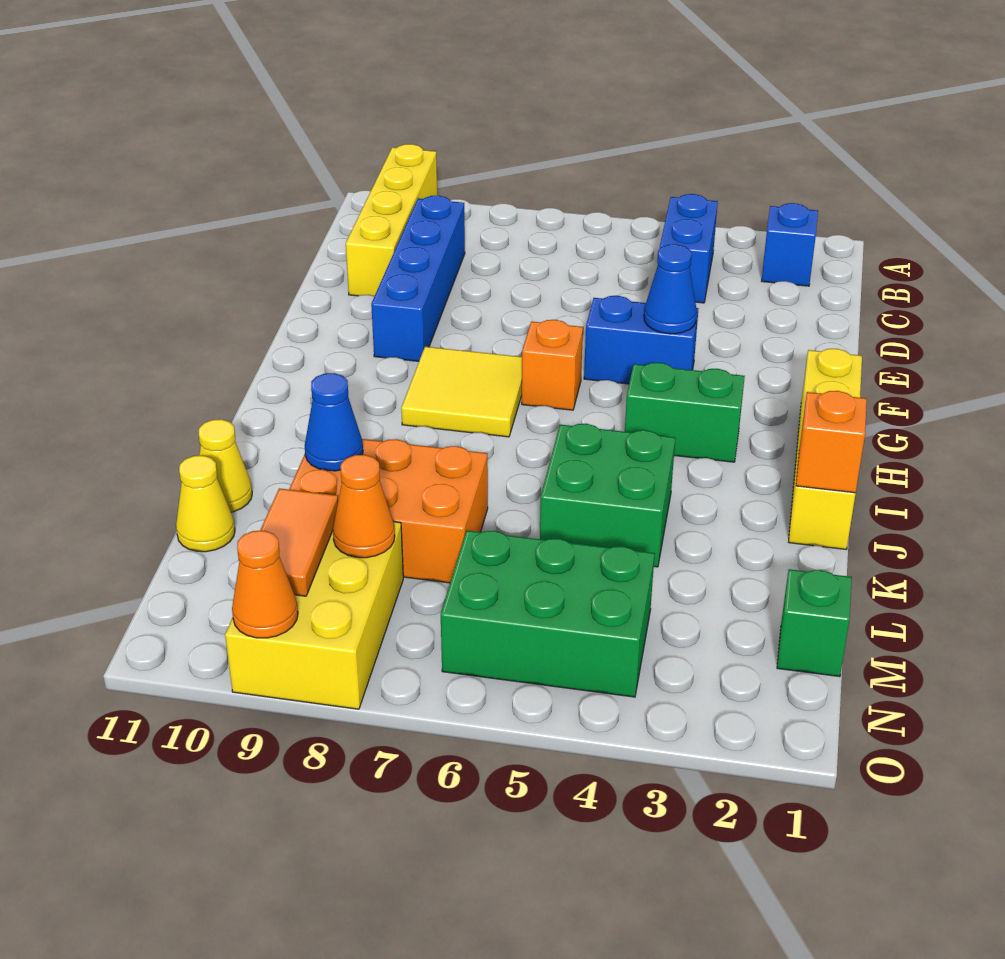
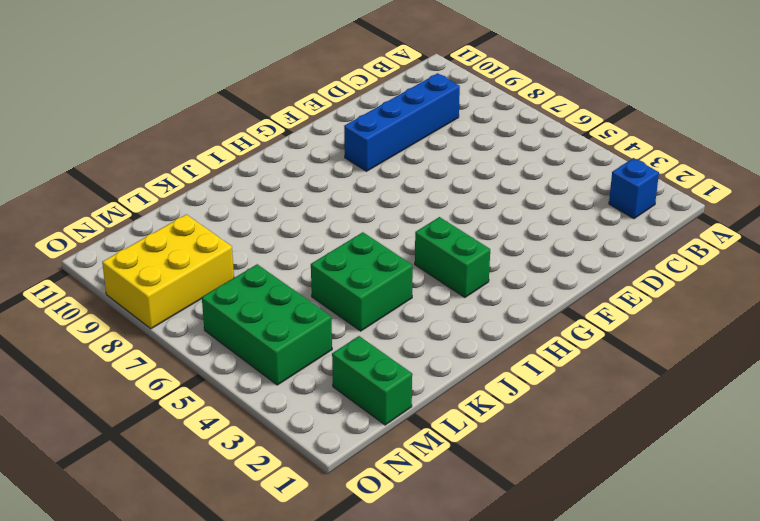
green brick M1:M2 level 1 -> green brick M1 level 1
none -> yellow brick A10:D10 level 1
none -> blue brick B4:C4 level 1
none -> blue brick F4:F5 level 1

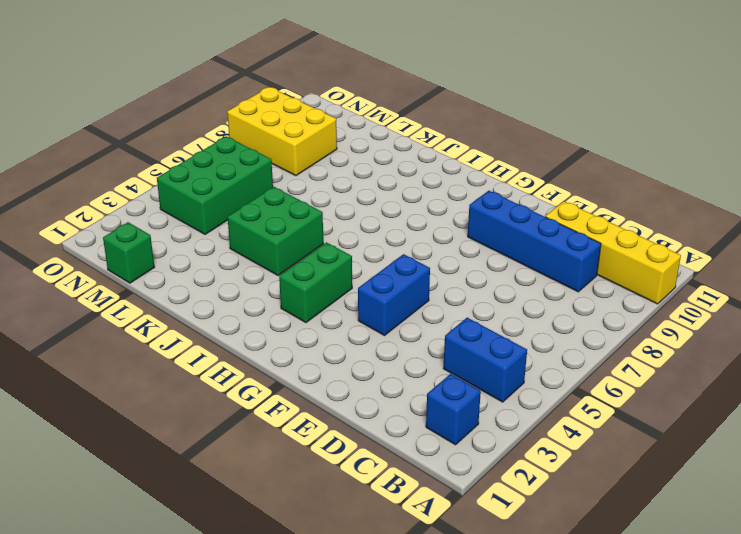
none -> yellow brick G1:J1 level 1
none -> orange brick G6 level 1
none -> yellow tile G7:H8 level 1

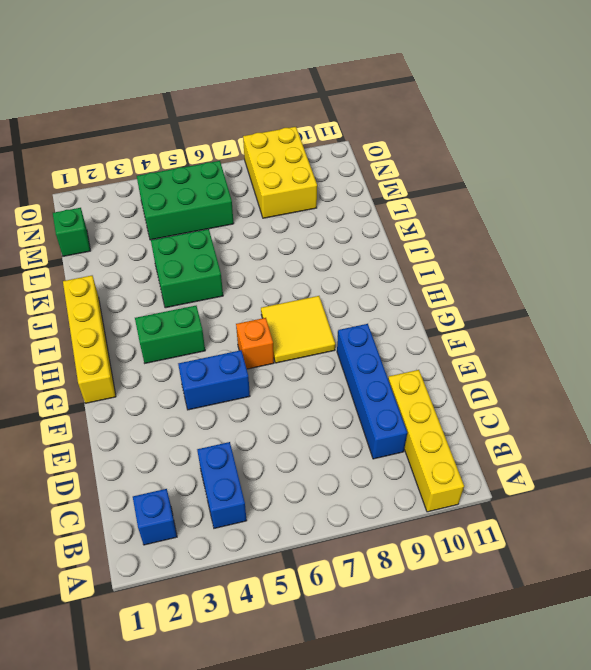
none -> orange brick K7:L9 level 1
none -> yellow cone K11 level 1
none -> yellow cone L11 level 1

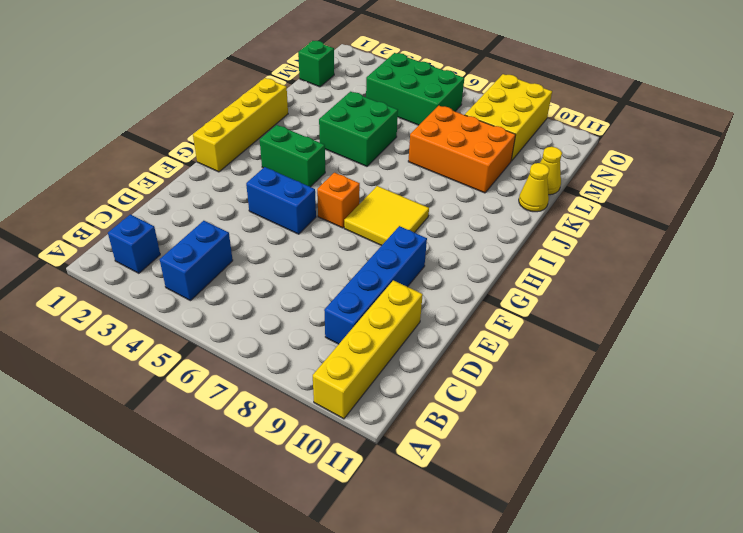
none -> blue cone F4 level 2
none -> orange brick J1 level 2
none -> blue cone K9 level 2

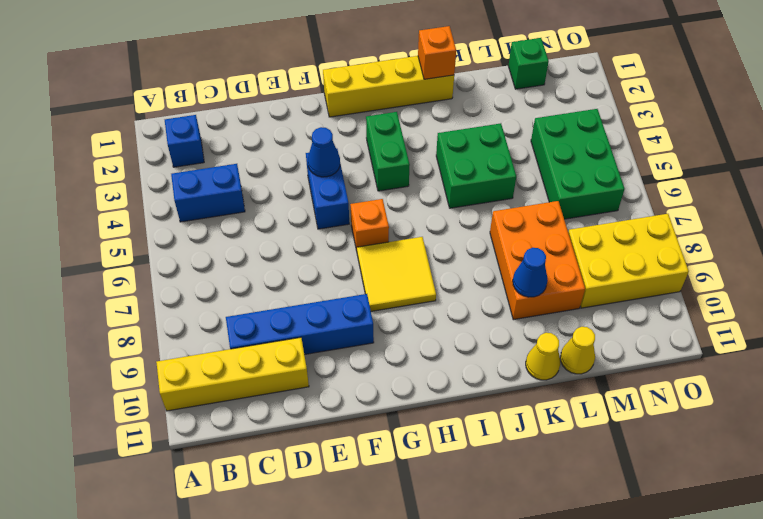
none -> orange cone M8 level 2
none -> orange tile M9:N9 level 2
none -> orange cone O9 level 2

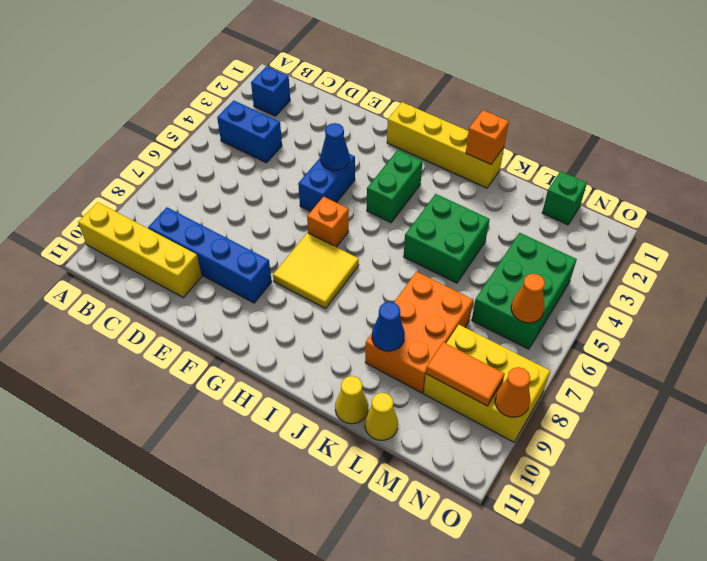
orange cone N6 level 2 -> orange cone M8 level 2

